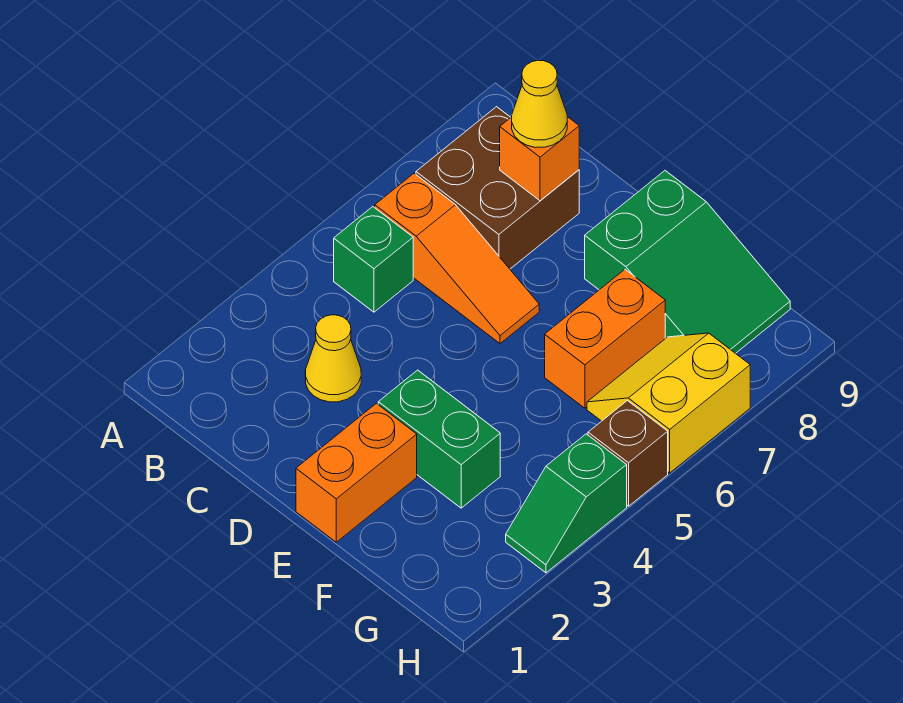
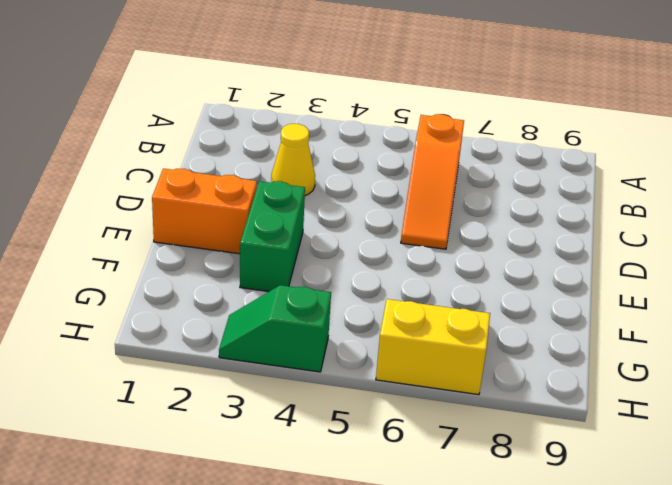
none -> green brick B5 level 1
none -> brown brick B7:C8 level 1
none -> green slope E8:G9 level 1 top E

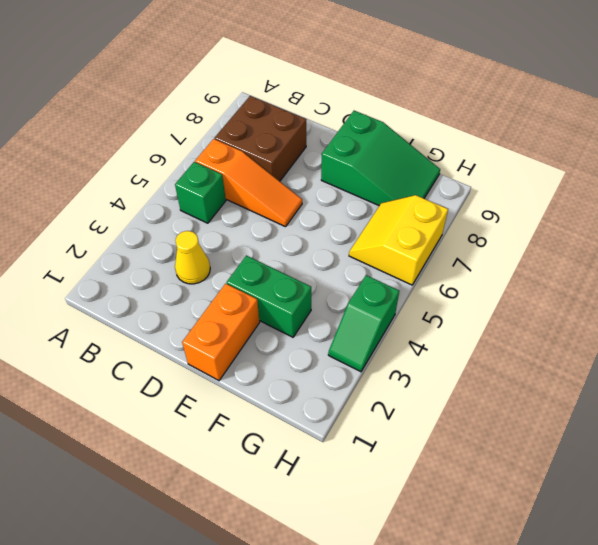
none -> orange brick F6:F7 level 1
none -> brown brick H5 level 1
none -> orange brick C8 level 2

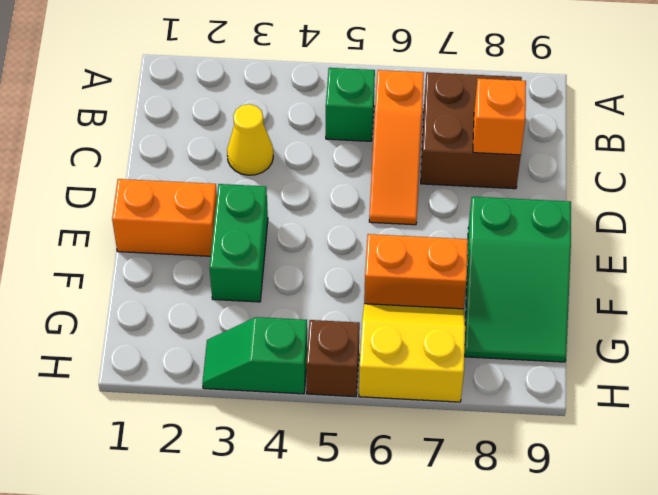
none -> yellow cone C8 level 3

